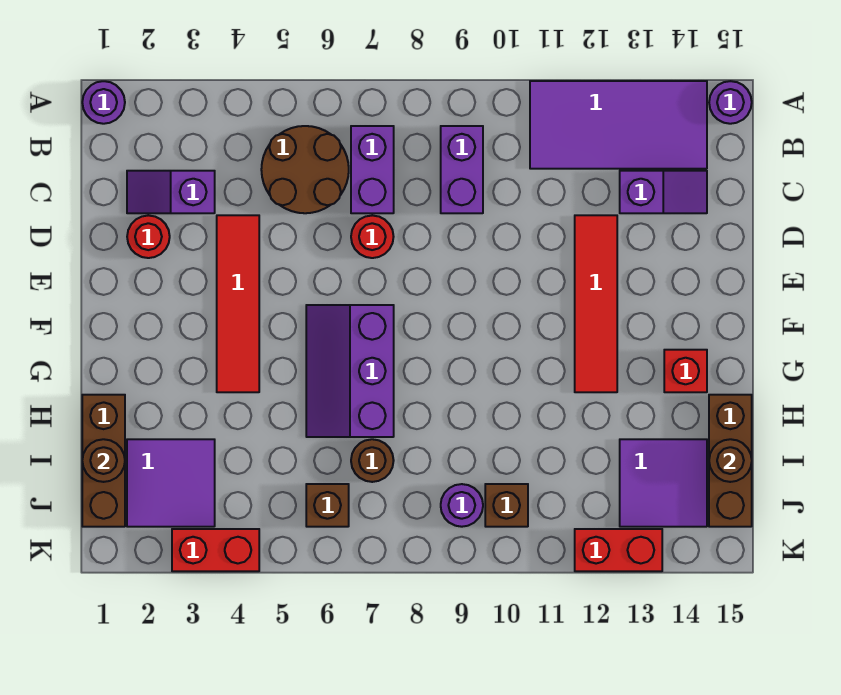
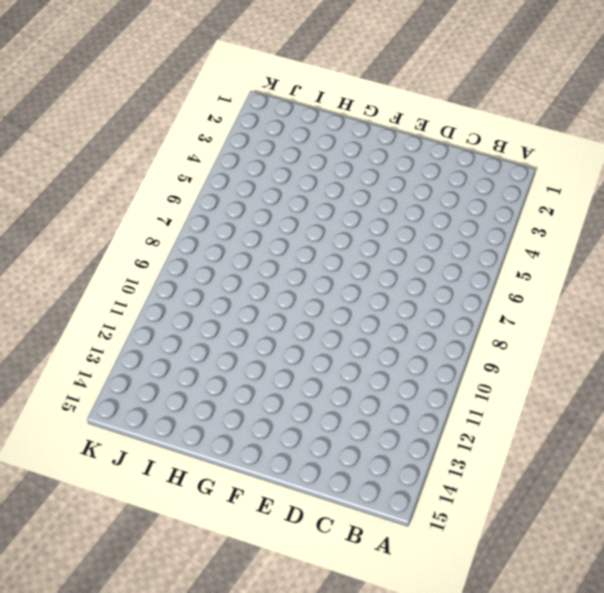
none -> purple round brick A1 level 1
none -> purple tile A11:B14 level 1
none -> purple round brick A15 level 1

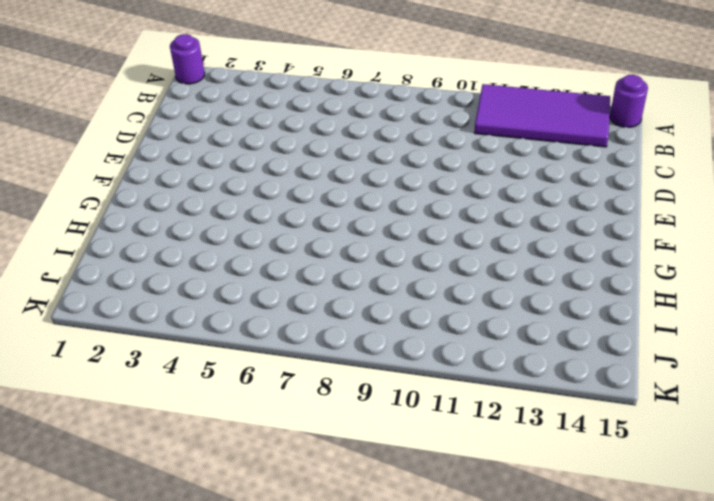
none -> brown round brick B5:C6 level 1
none -> purple brick B7:C7 level 1
none -> purple brick B9:C9 level 1

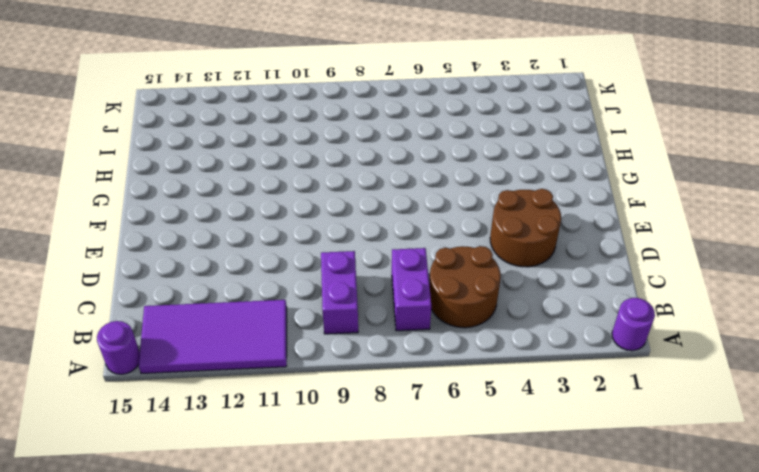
brown round brick D3:E4 level 1 -> red tile D4:G4 level 1
none -> purple slope C2:C3 level 1 top 3
none -> purple slope C13:C14 level 1 top 13
none -> red round brick D2 level 1

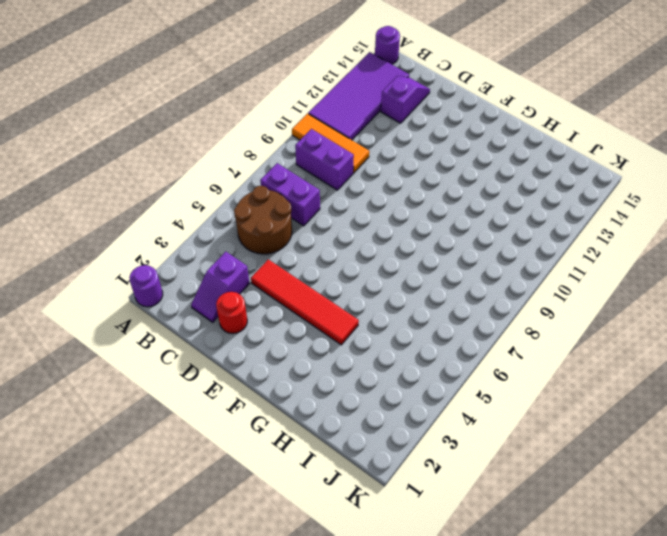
orange tile A10:C10 level 1 -> none
none -> red round brick D7 level 1
none -> red tile D12:G12 level 1
none -> purple slope F6:H7 level 1 top 7

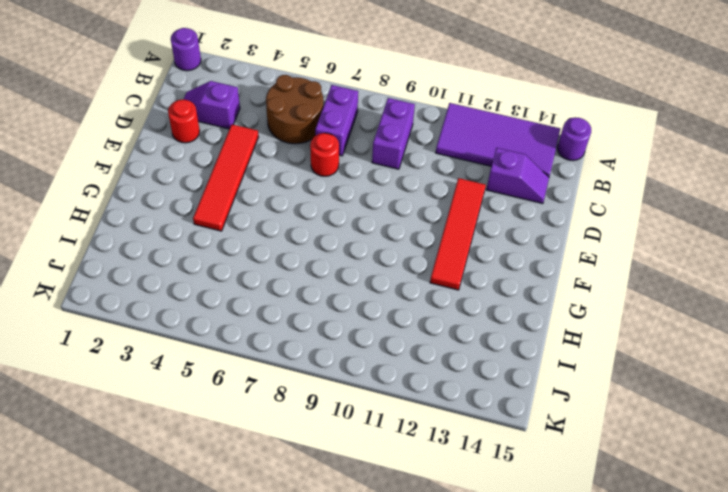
none -> purple slope F6:H7 level 1 top 7
none -> red brick G14 level 1
none -> brown brick H1:J1 level 1

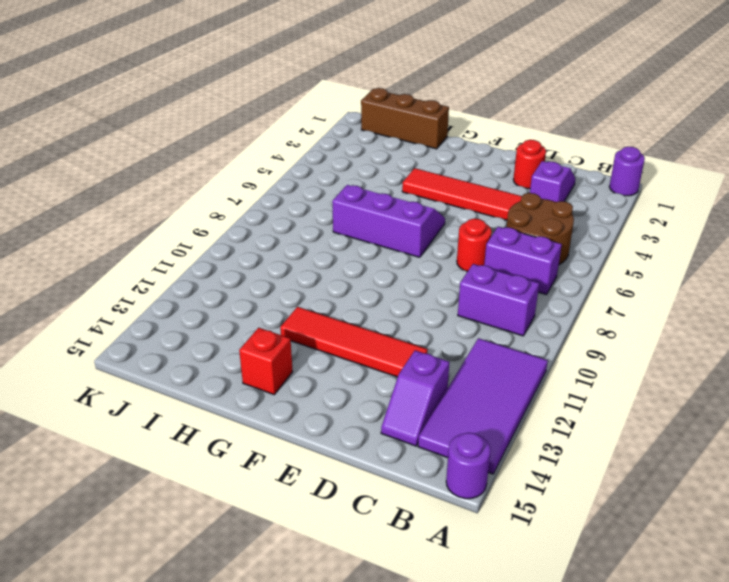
none -> brown brick H15:J15 level 1
none -> purple tile I2:J3 level 1
none -> brown round brick I7 level 1

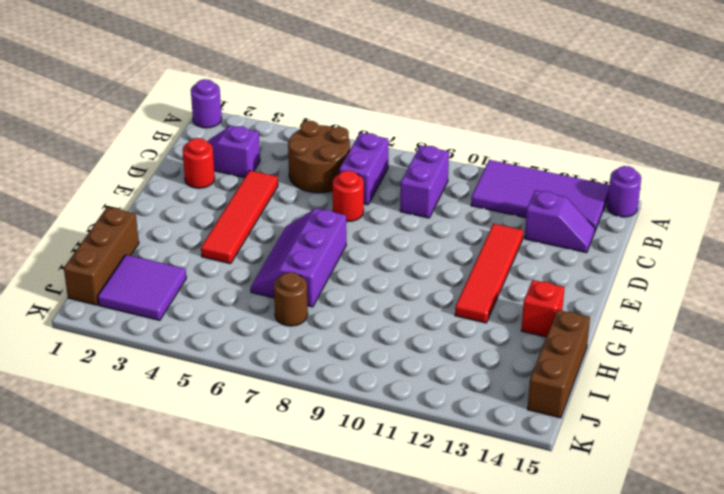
none -> purple tile I13:J14 level 1
none -> brown brick J6 level 1
none -> purple round brick J9 level 1

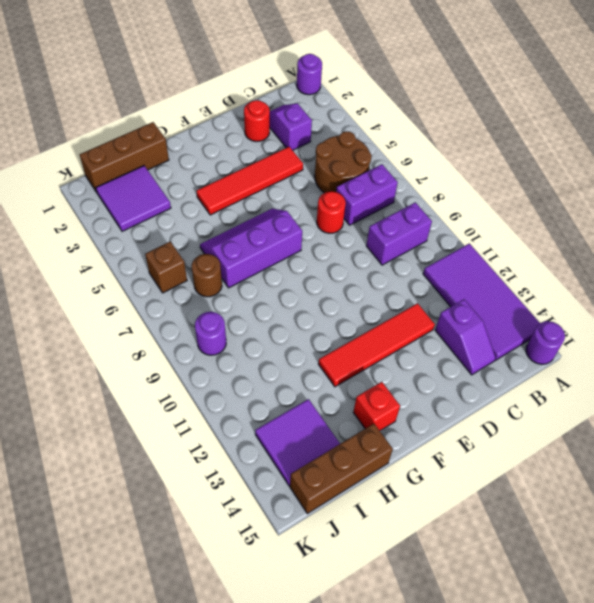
none -> brown brick J10 level 1
none -> red brick K3:K4 level 1
none -> red brick K12:K13 level 1

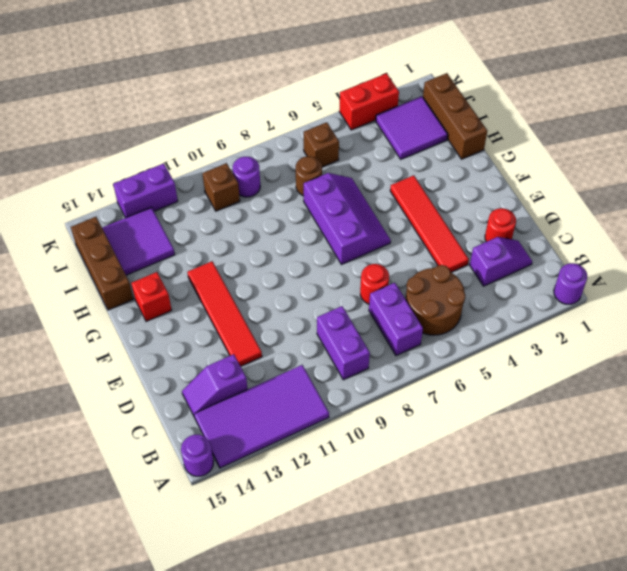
purple brick K12:K13 level 1 -> red brick K12:K13 level 1
none -> brown round brick I1 level 2
none -> brown round brick I15 level 2

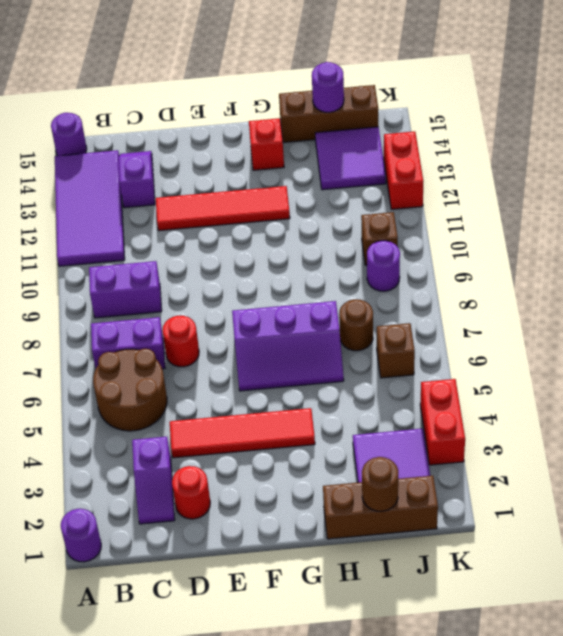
purple round brick I15 level 2 -> brown round brick I15 level 2

